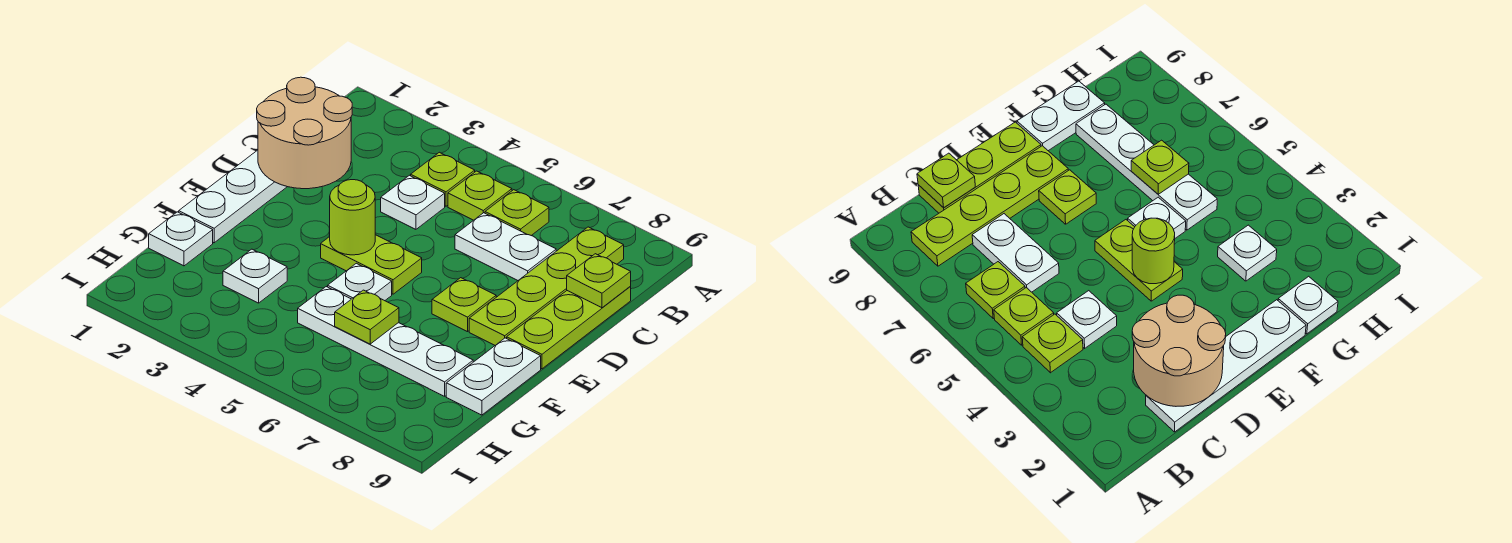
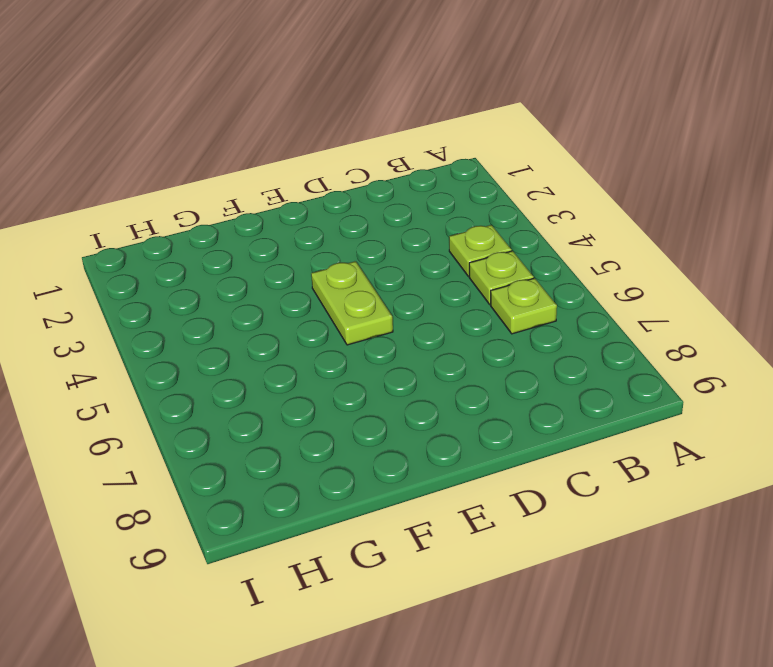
none -> lime plate B8:E8 level 1
none -> white plate C1:F1 level 1
none -> white plate C4 level 1

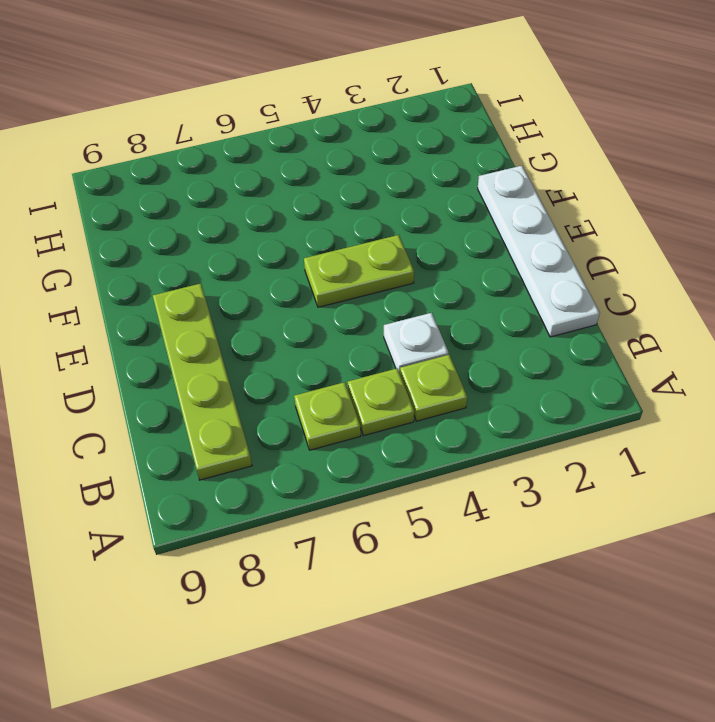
none -> white plate C6:C7 level 1
none -> lime plate C9:E9 level 1
none -> lime plate E7 level 1

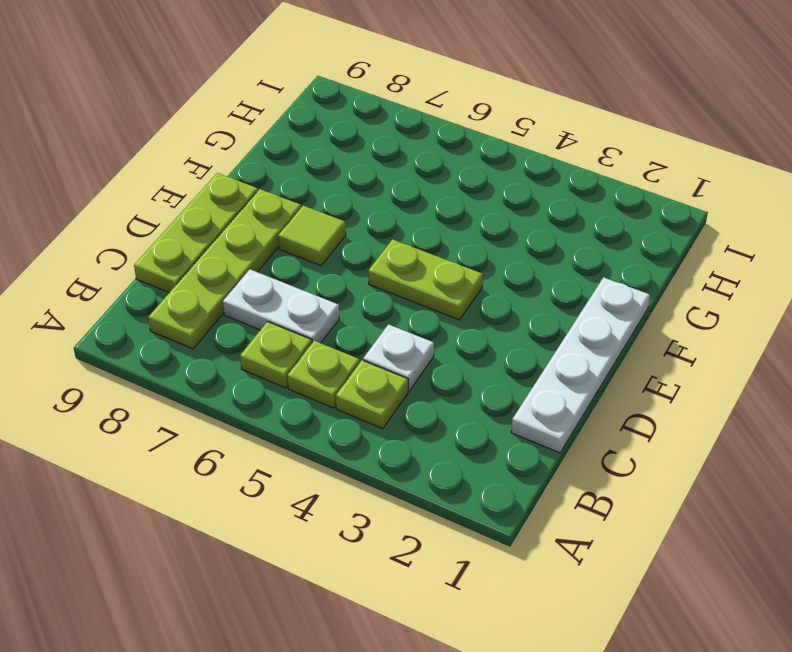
lime tile E7 level 1 -> lime plate E7 level 1
none -> white plate F5 level 1
none -> white plate F9:G9 level 1
none -> white plate G1 level 1

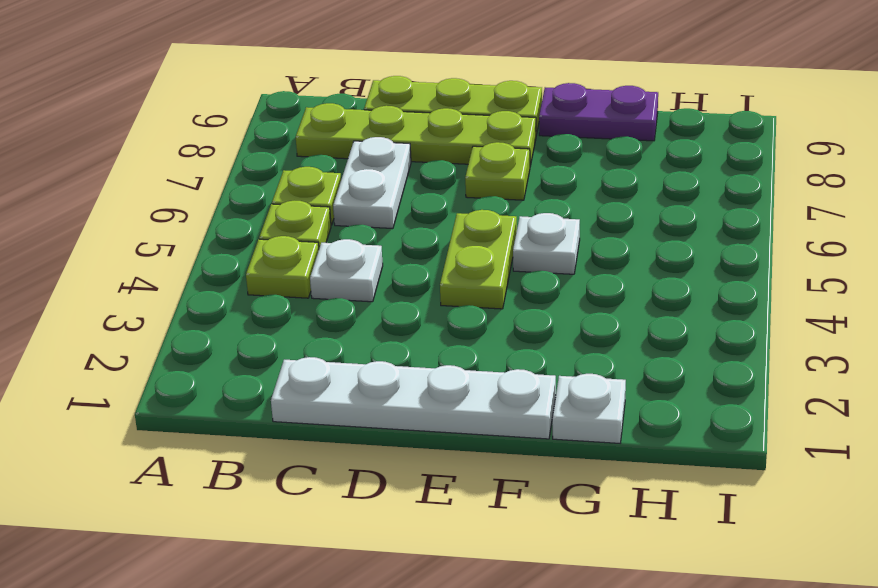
purple plate F9:G9 level 1 -> white plate F9:G9 level 1
none -> white plate G3 level 1
none -> white plate G5:G8 level 1
none -> tan round brick C1:D2 level 2

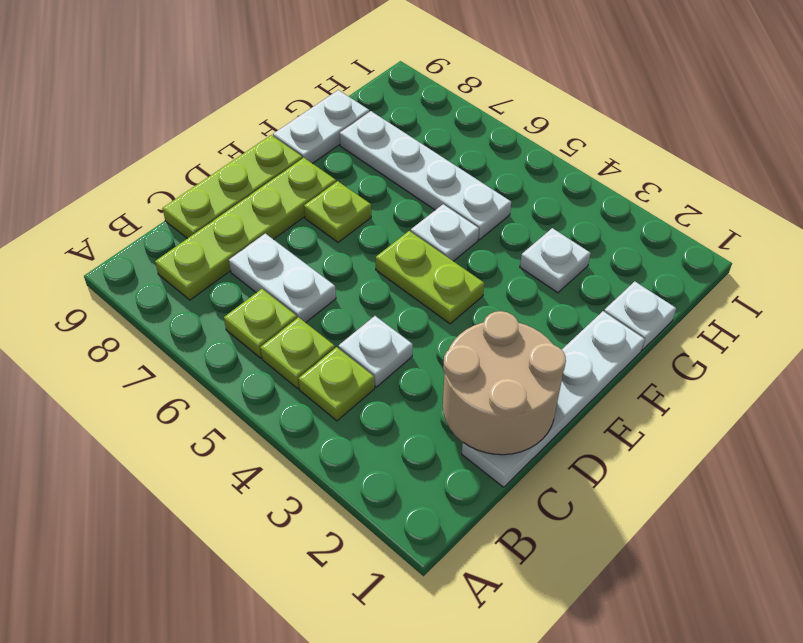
none -> lime plate C9 level 2
none -> lime round brick E4 level 2
none -> lime plate G6 level 2

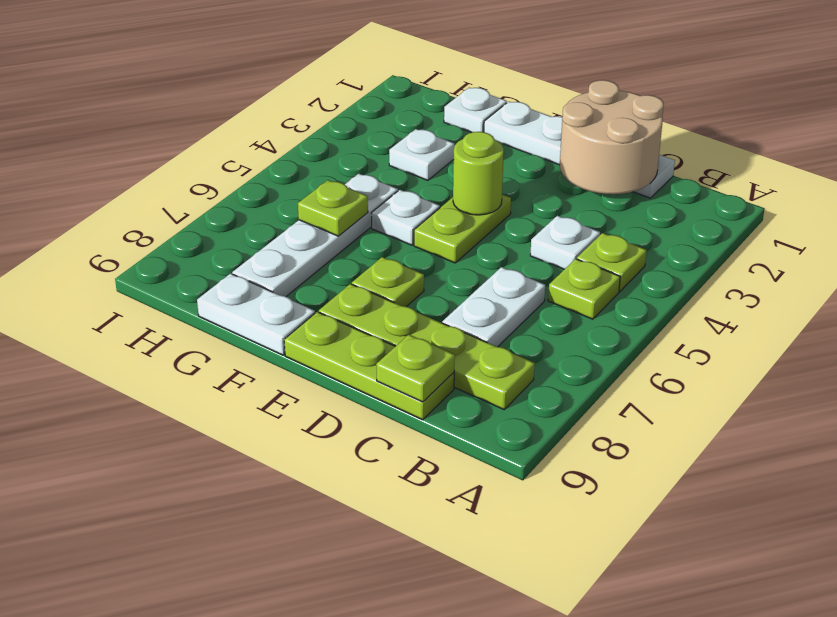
none -> lime plate B6 level 1

